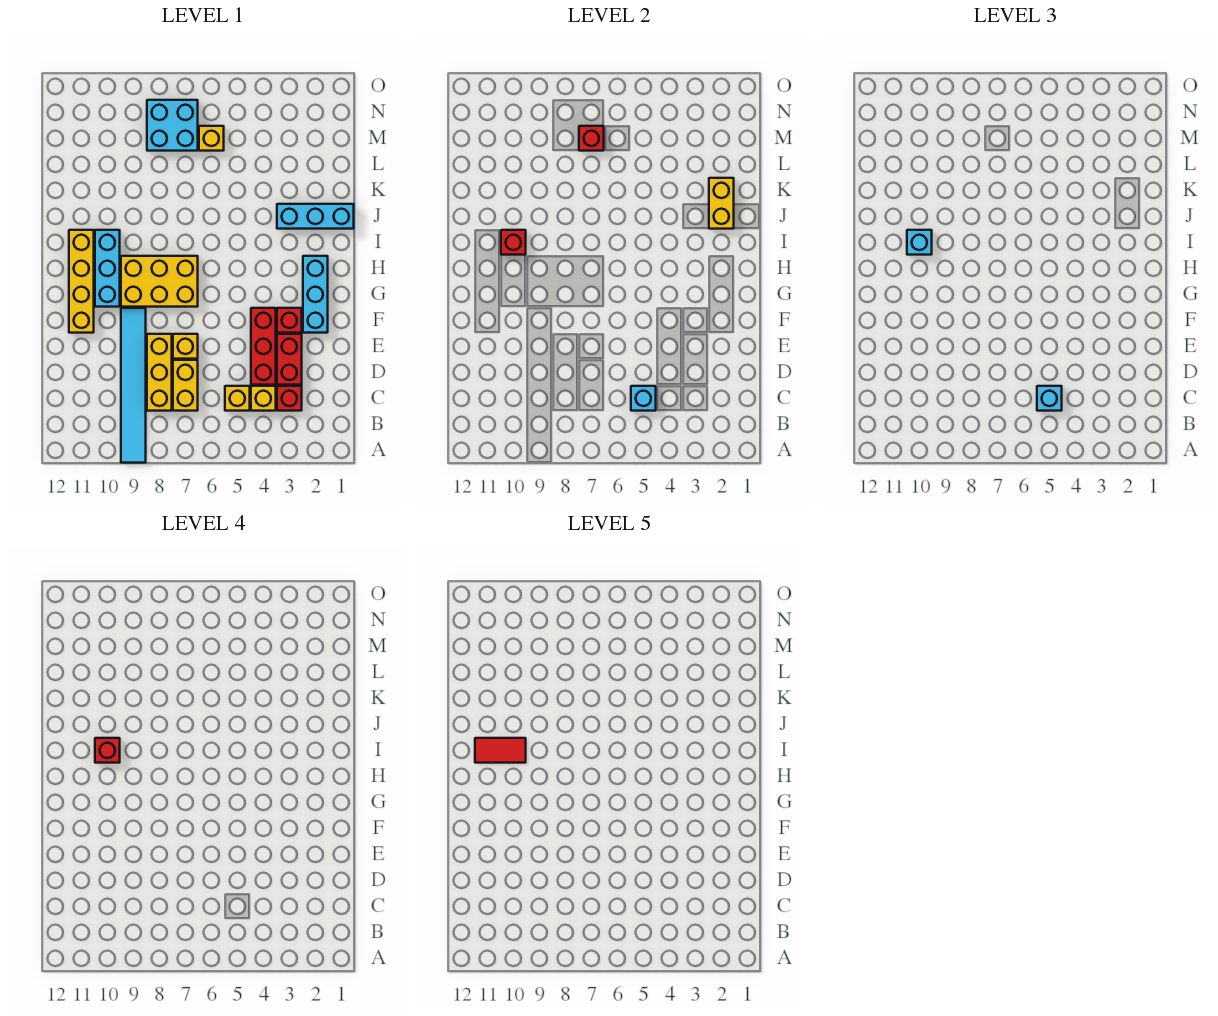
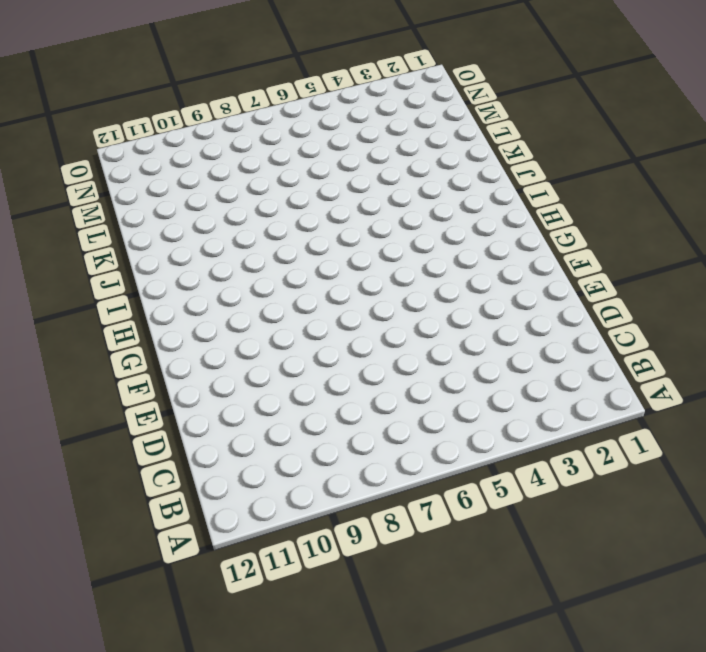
none -> cyan tile A9:F9 level 1
none -> red brick C3 level 1
none -> yellow brick C4 level 1

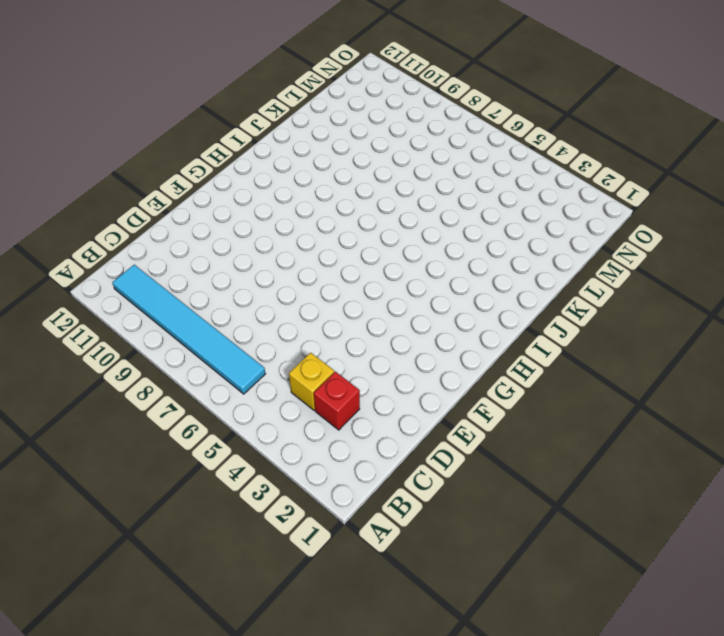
cyan tile B6:B11 level 1 -> cyan tile A9:F9 level 1
none -> yellow brick C5 level 1
none -> yellow brick C7:D7 level 1
none -> yellow brick C8:E8 level 1

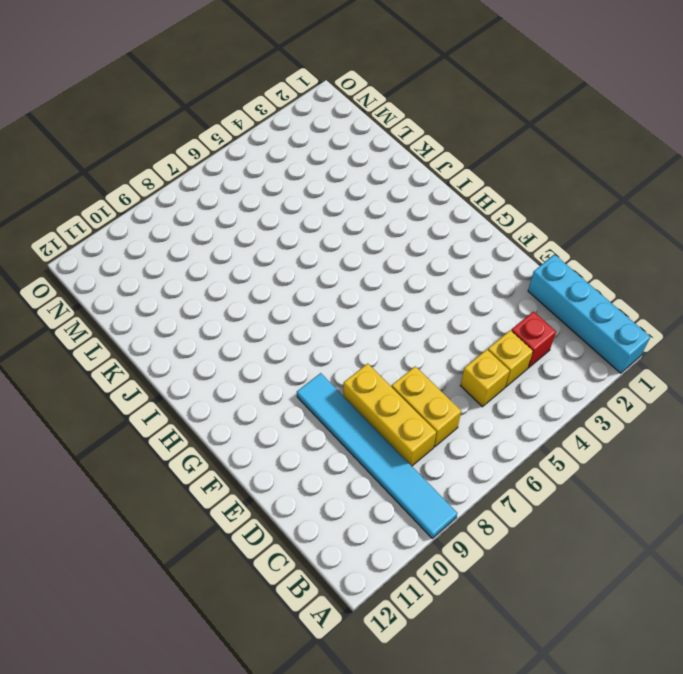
cyan brick A1:D1 level 1 -> none
none -> red brick D3:E3 level 1
none -> red brick D4:F4 level 1
none -> yellow brick E7 level 1

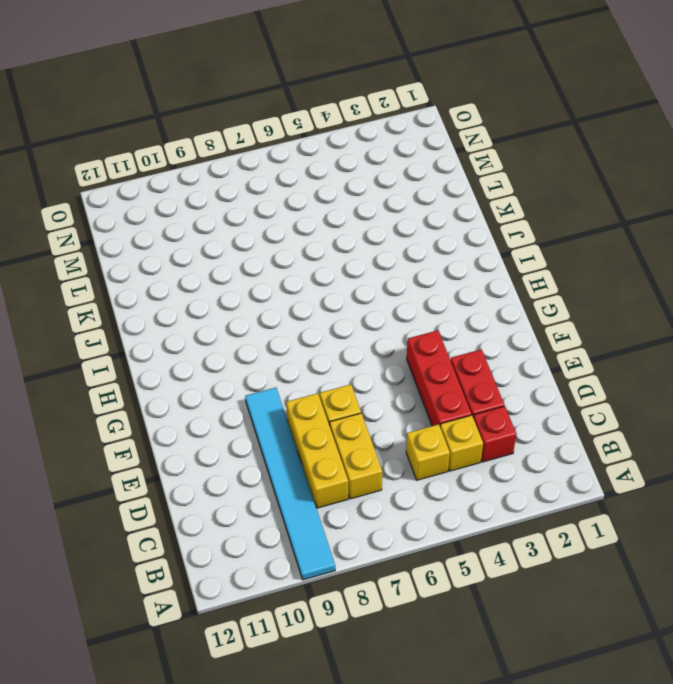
none -> cyan brick F2:H2 level 1
none -> red brick F3 level 1
none -> yellow brick F11:I11 level 1

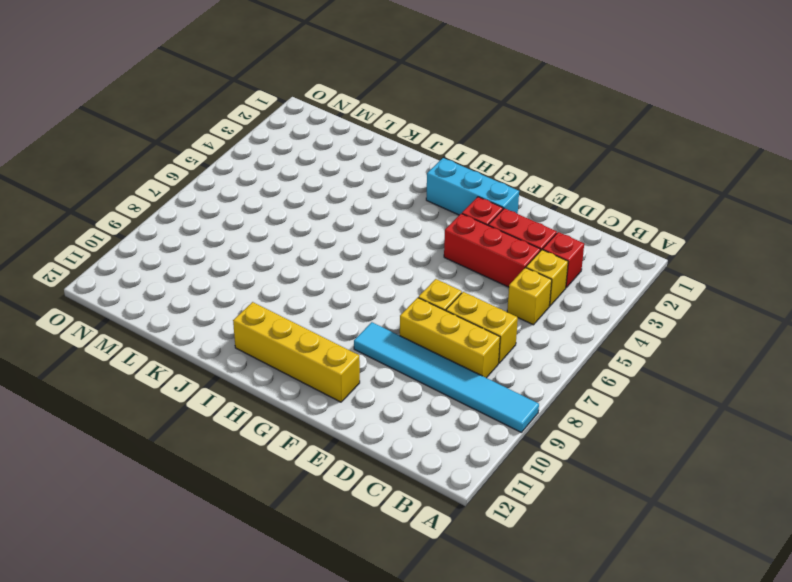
none -> yellow brick G7:H9 level 1
none -> cyan brick G10:I10 level 1
none -> cyan brick J1:J3 level 1

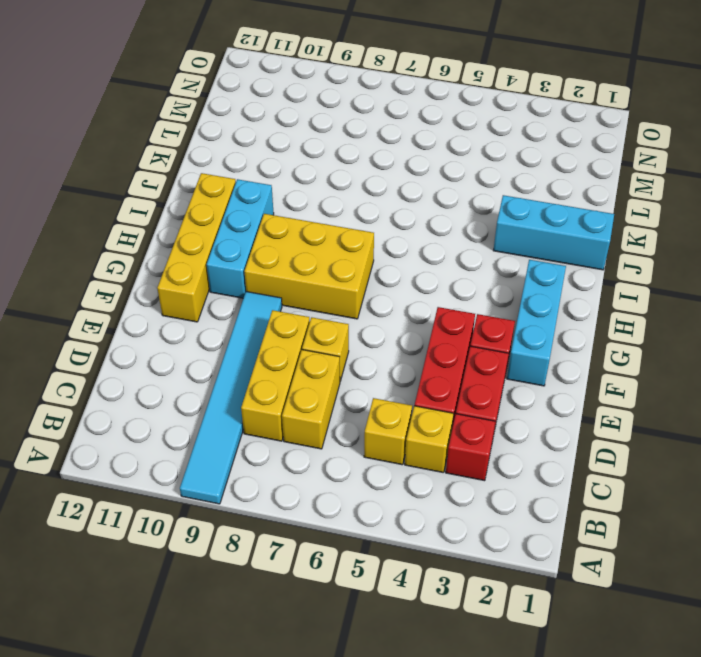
none -> yellow brick M6 level 1
none -> cyan brick M7:N8 level 1
none -> cyan brick C5 level 2

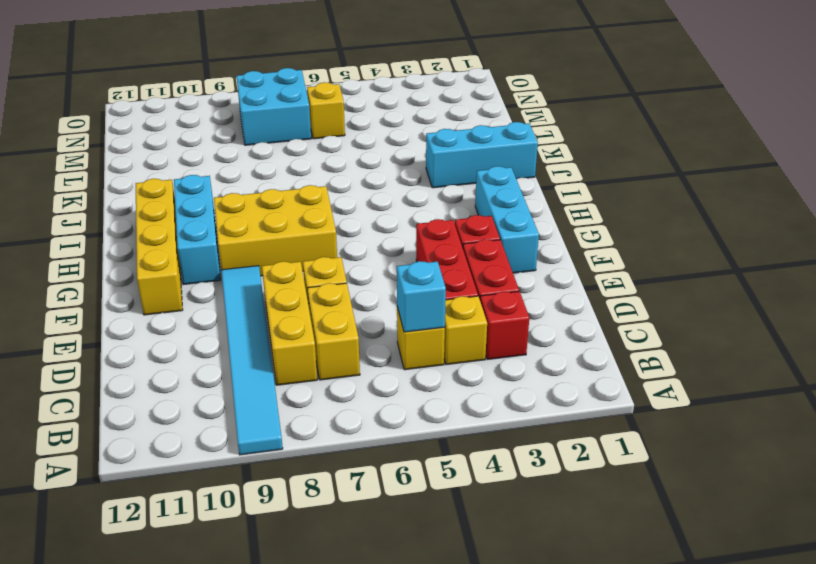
none -> red brick I10 level 2
none -> yellow brick J2:K2 level 2
none -> red brick M7 level 2

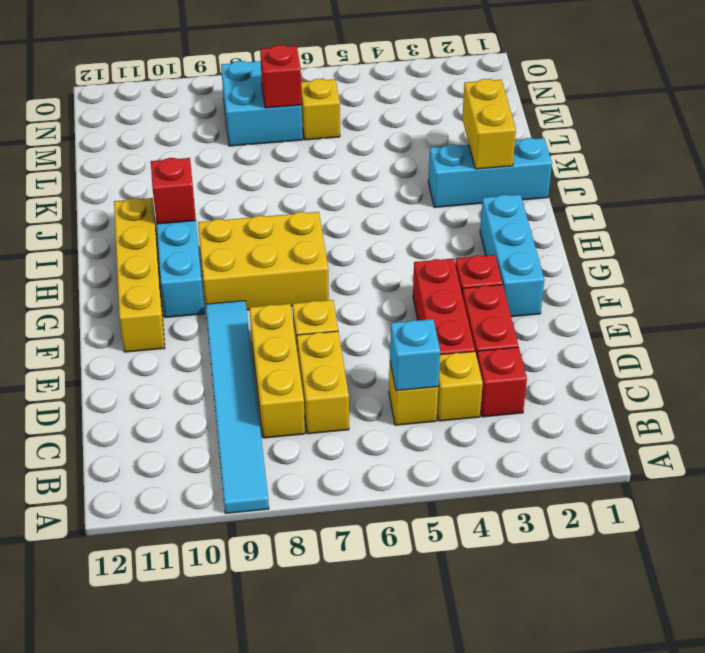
none -> cyan brick C5 level 3
none -> cyan brick I10 level 3
none -> red brick I10 level 4

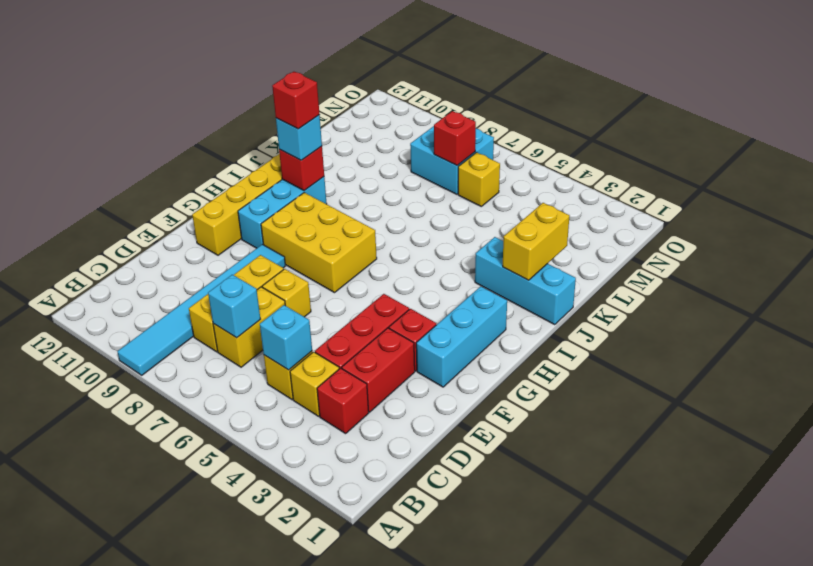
cyan brick C7 level 2 -> cyan brick C5 level 3
none -> red tile I10:I11 level 5

